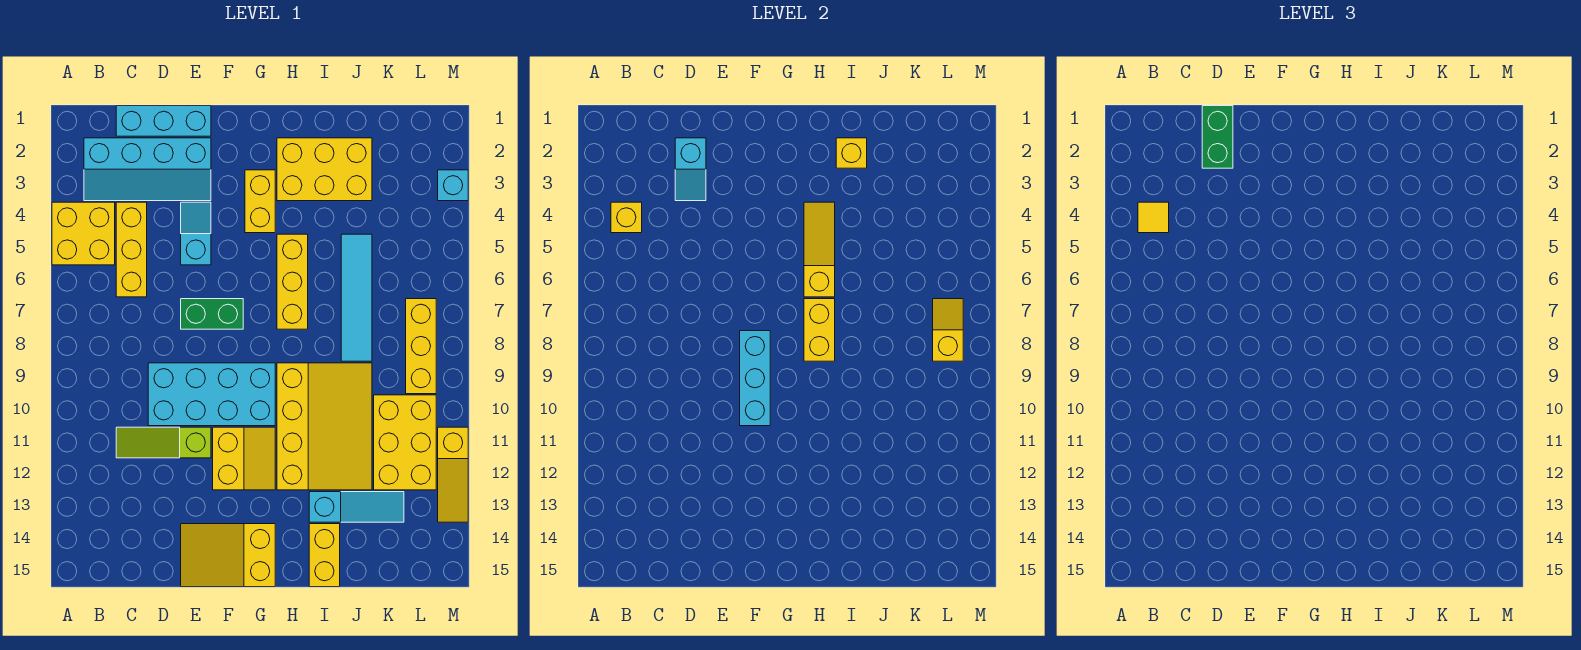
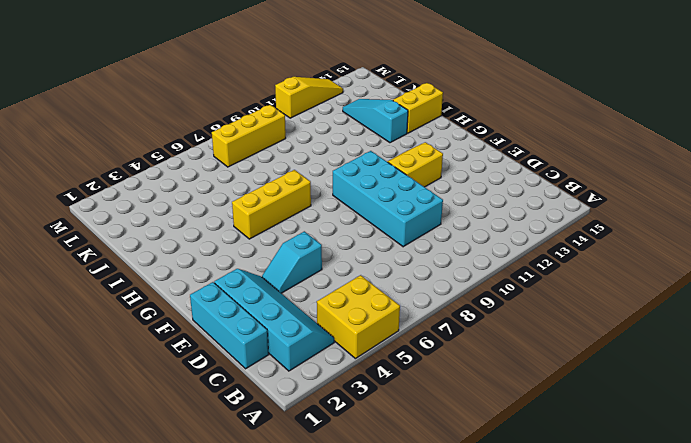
none -> yellow brick C4:C6 level 1
none -> lime slope C11:E11 level 1 top E
none -> green brick E7:F7 level 1
none -> yellow slope E14:G15 level 1 top G

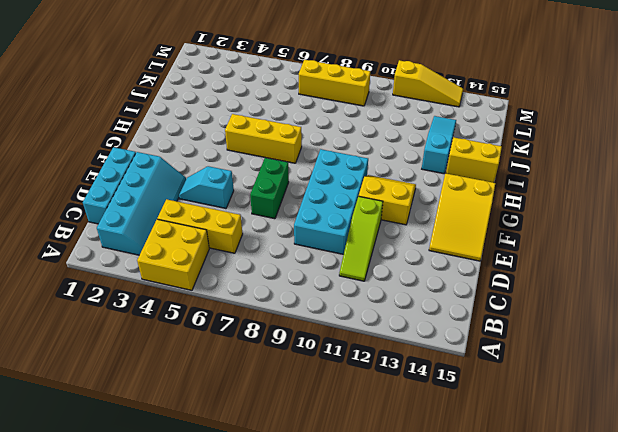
none -> yellow brick G3:G4 level 1
none -> yellow brick H2:J3 level 1
none -> yellow slope H9:J12 level 1 top H
none -> cyan tile J5:J8 level 1

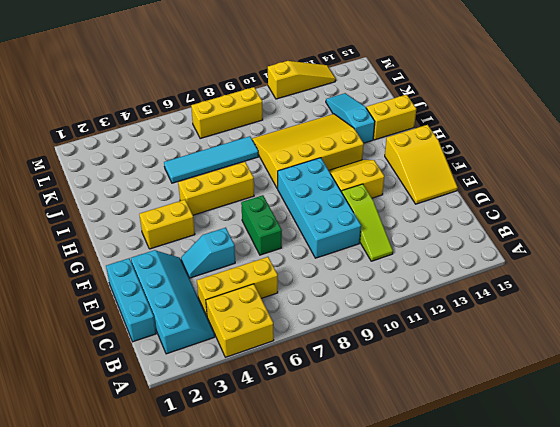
none -> yellow brick H2:J3 level 1
none -> yellow brick K10:L12 level 1
none -> cyan brick M3 level 1
none -> yellow brick B4 level 2

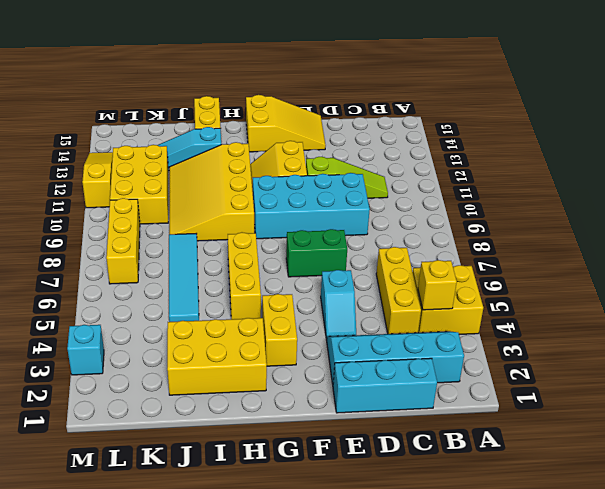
none -> cyan slope D2:D3 level 2 top 2
none -> cyan brick F8:F10 level 2
none -> yellow slope H4:H6 level 2 top 6
none -> yellow brick H7:H8 level 2

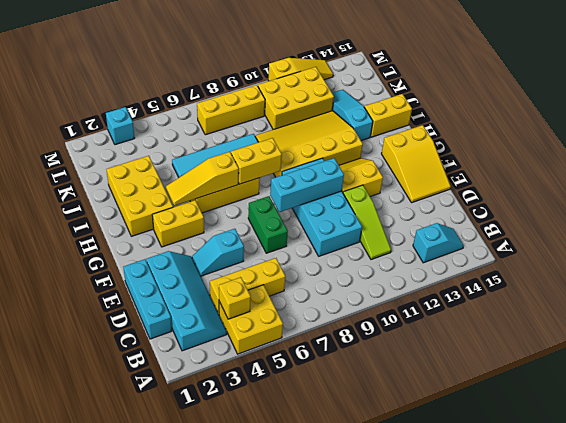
cyan slope B13:B14 level 1 top 13 -> cyan slope D2:D3 level 2 top 2
none -> yellow brick I2 level 2
none -> yellow slope L7:L8 level 2 top 8
none -> yellow tile B4 level 3
none -> green brick D1:D2 level 3

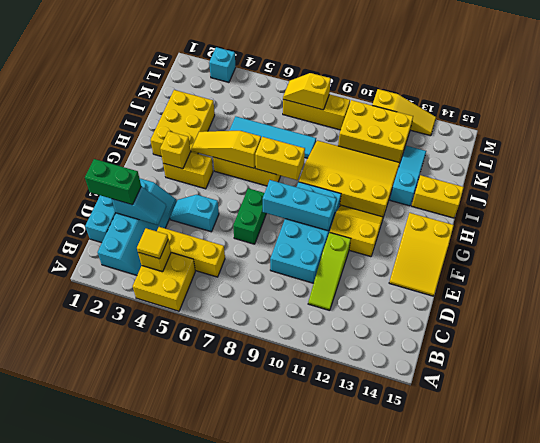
yellow brick G3 level 2 -> yellow brick I2 level 2

